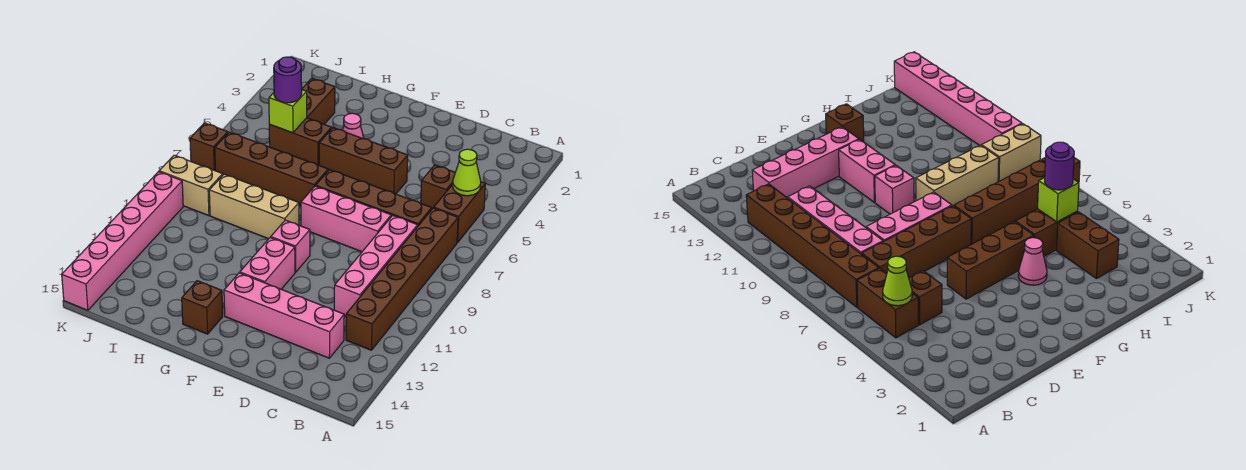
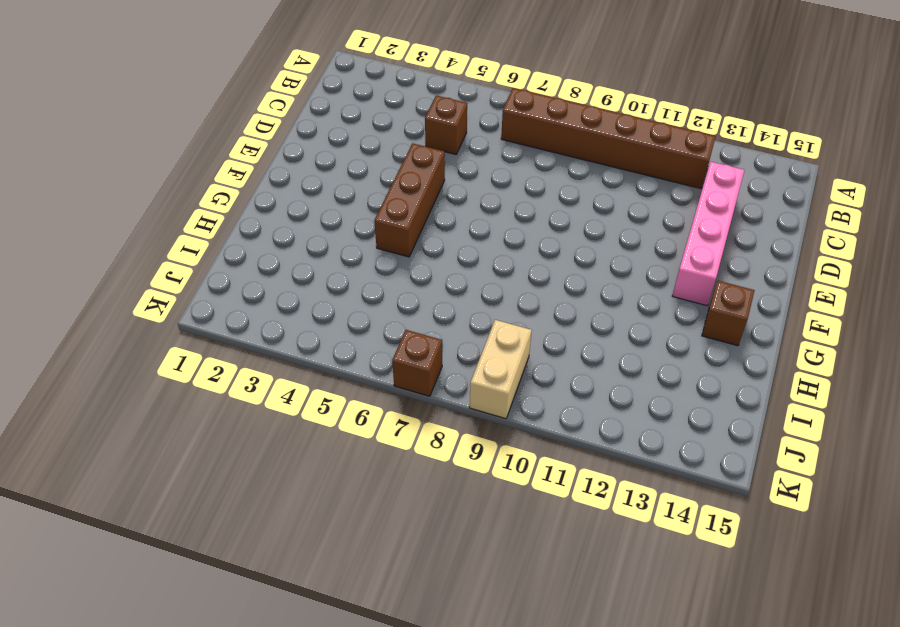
none -> brown brick B5:B6 level 1
none -> brown brick C7:F7 level 1
none -> pink brick C8:C11 level 1

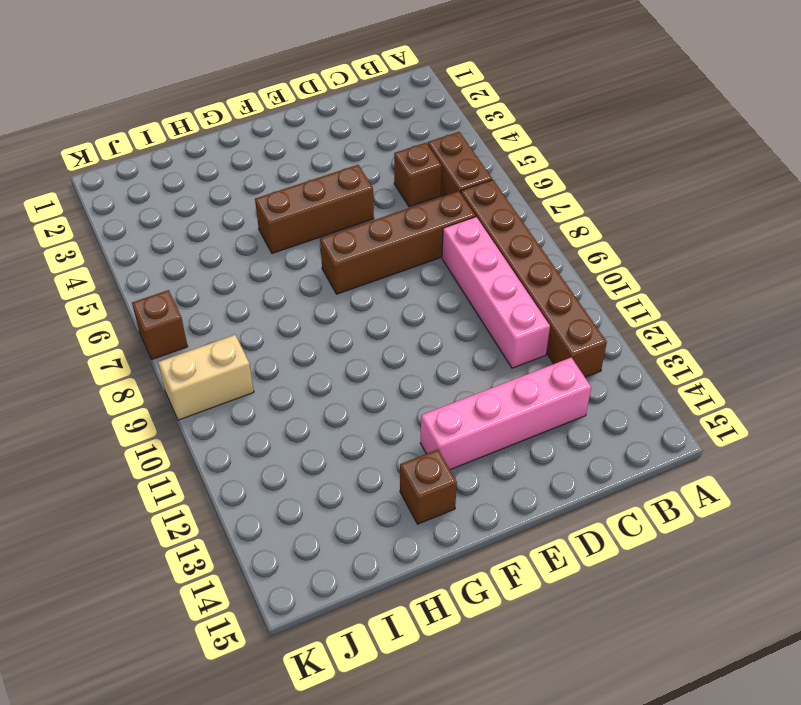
none -> pink brick D8:F8 level 1
none -> pink brick F10 level 1
none -> pink brick F11:F12 level 1

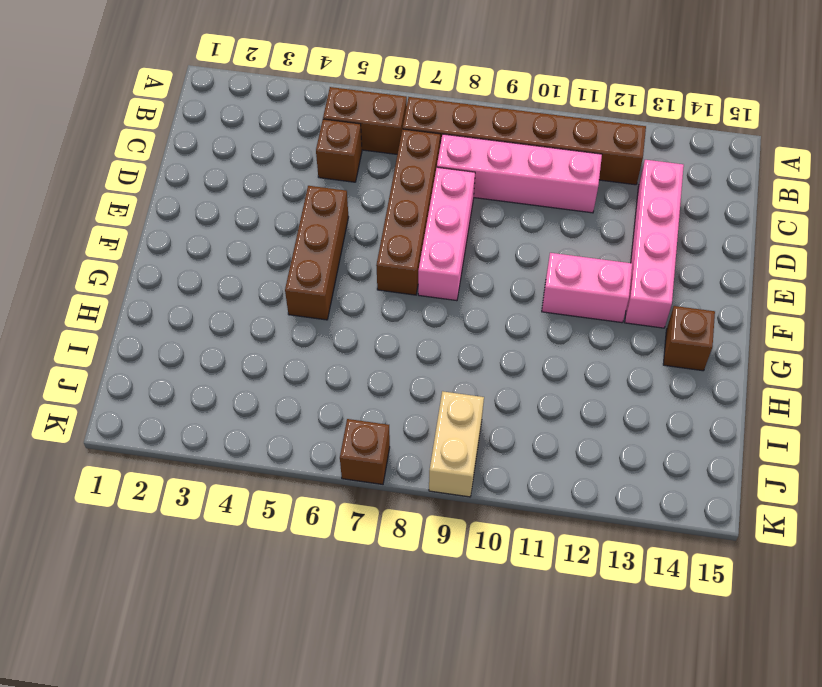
none -> pink brick F10 level 1
none -> pink cone G4 level 1
none -> brown brick G7:J7 level 1

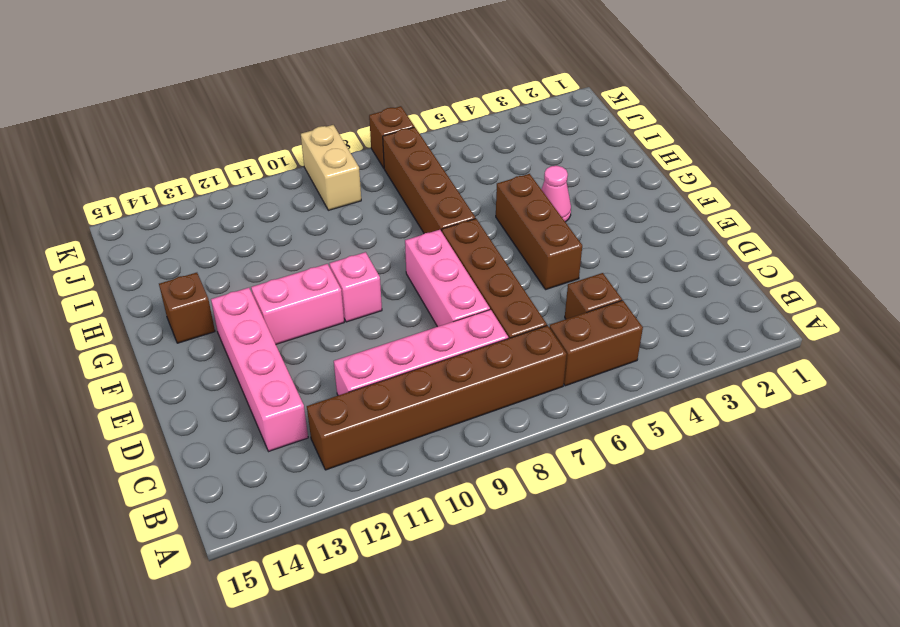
none -> tan brick G9:I9 level 1
none -> brown brick H5:I5 level 1
none -> brown brick I3:I4 level 1

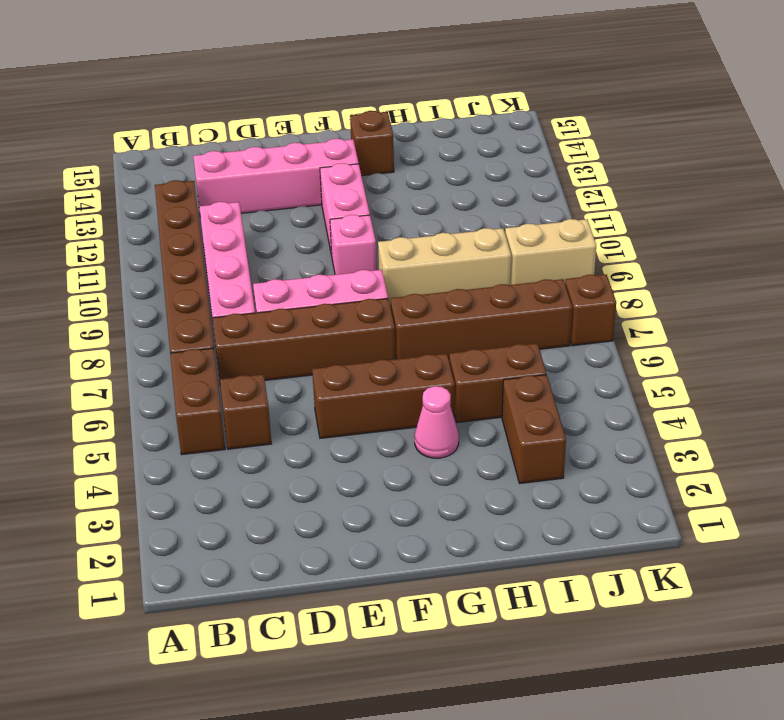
none -> pink brick K10:K15 level 1
none -> lime cone B5 level 2
none -> lime brick I5 level 2

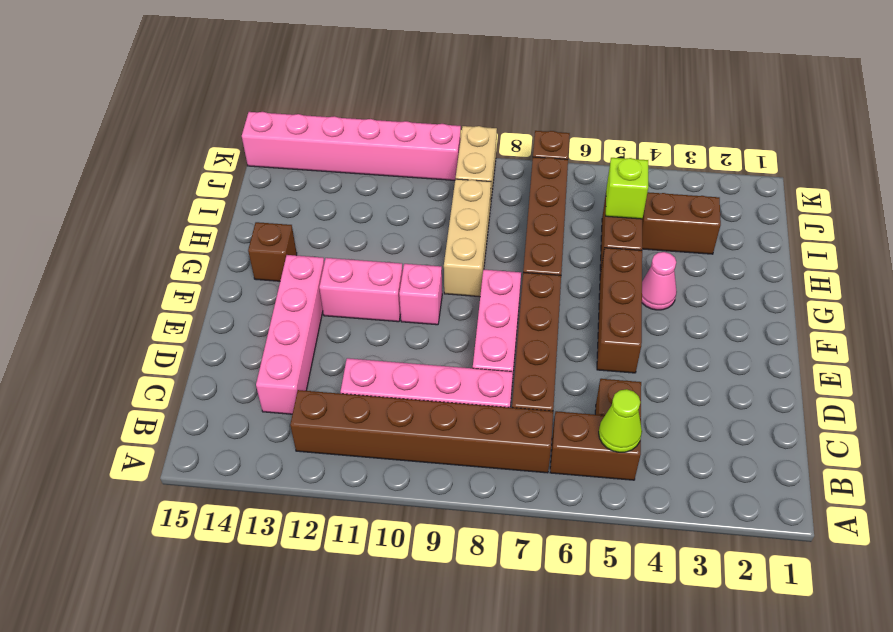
none -> purple round brick I5 level 3

